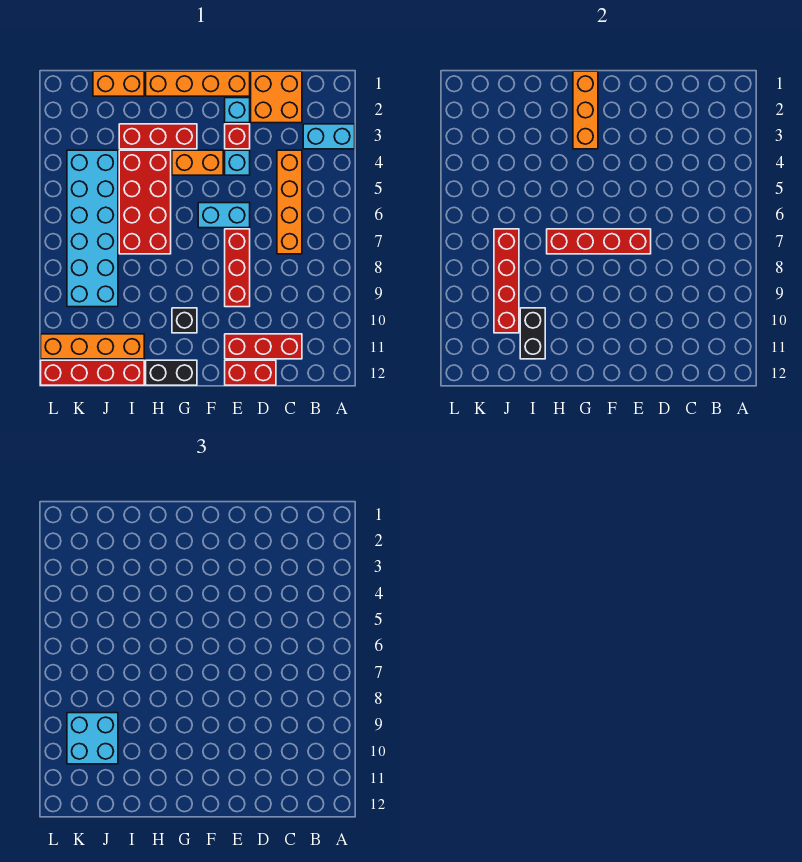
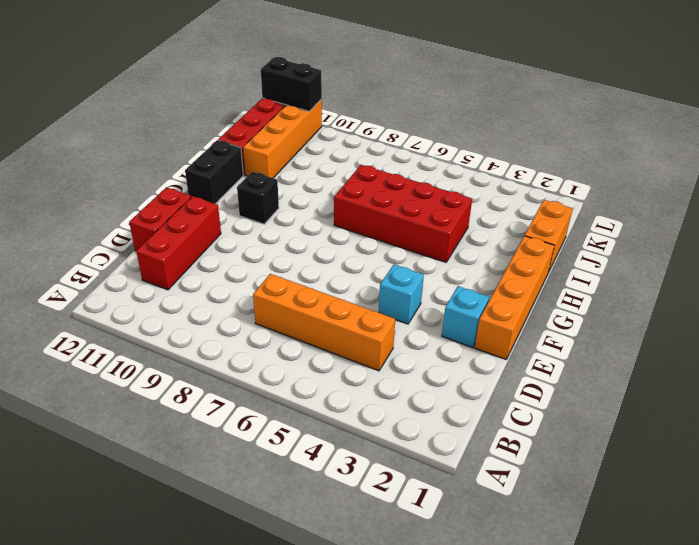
black brick L11:L12 level 2 -> black brick I10:I11 level 2
none -> cyan brick A3:B3 level 1
none -> orange brick C1:D2 level 1
none -> red brick E3 level 1

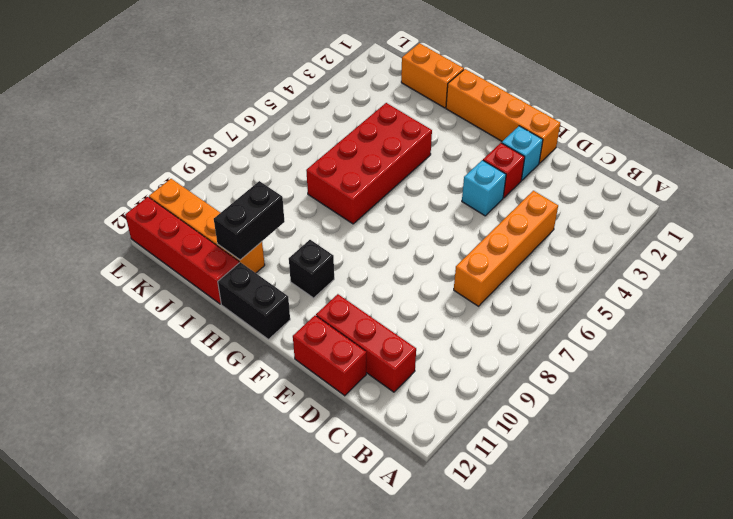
none -> cyan brick A3:B3 level 1
none -> orange brick C1:D2 level 1
none -> cyan brick E6:F6 level 1

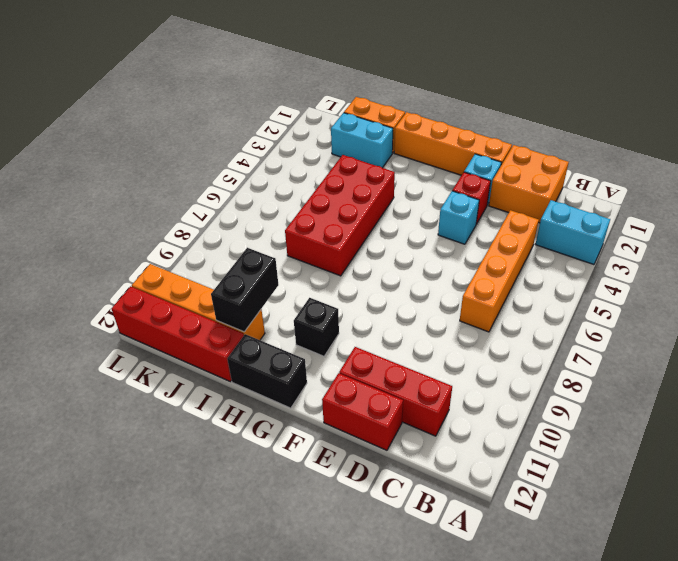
cyan brick I2:J2 level 1 -> cyan brick E6:F6 level 1
none -> red brick E7:E9 level 1
none -> orange brick F4:G4 level 1
none -> red brick G3:I3 level 1

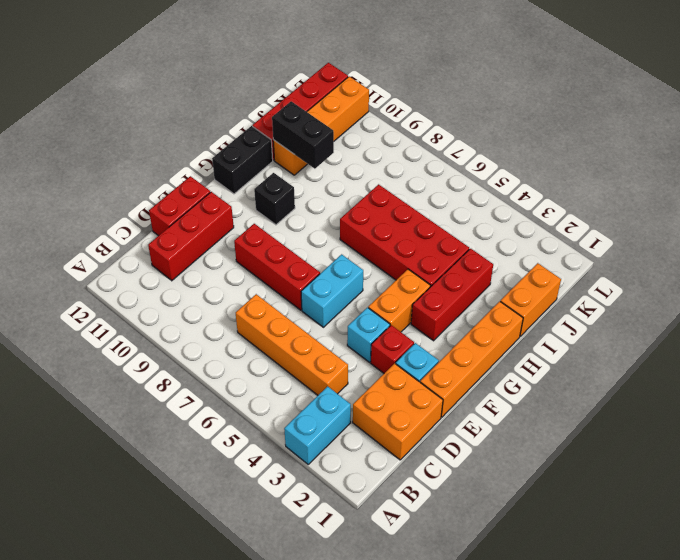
none -> cyan brick J4:K9 level 1
none -> red brick E7:H7 level 2
none -> orange brick G1:G3 level 2

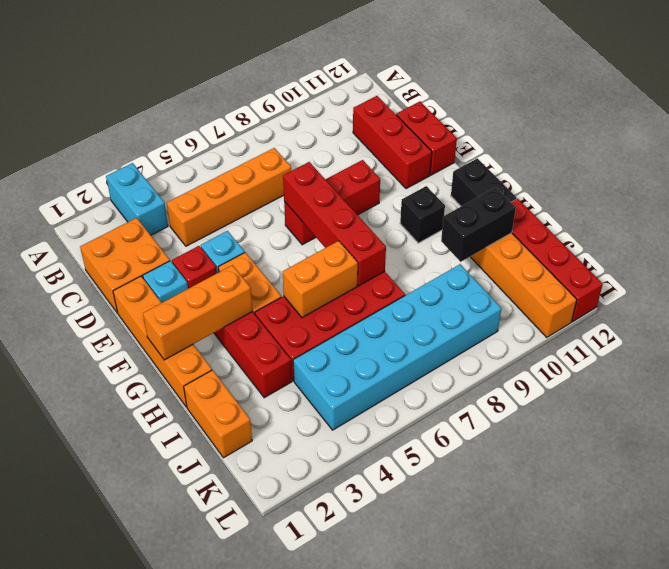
orange brick H5:H6 level 2 -> none
none -> cyan brick E6:F6 level 1
none -> red brick J7:J10 level 2
none -> cyan brick J9:K10 level 3

